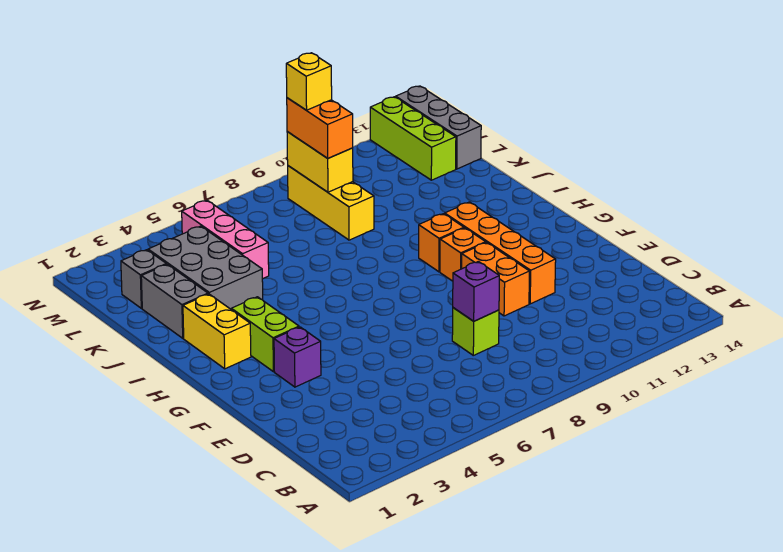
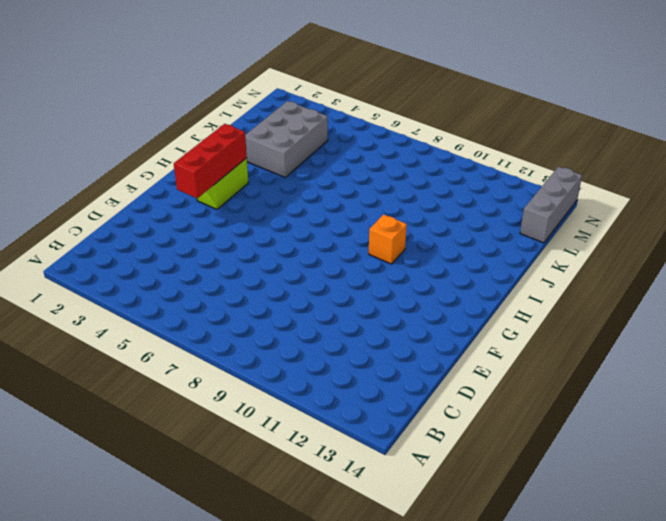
red brick F3:H3 level 2 -> none
none -> lime brick D8 level 1
none -> orange brick E10:F10 level 1
none -> orange brick E11:H11 level 1

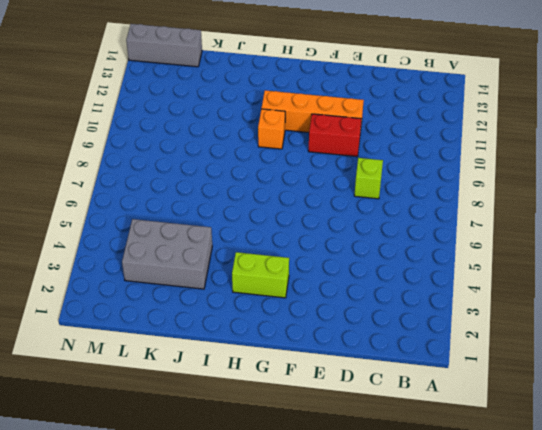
red brick E10:F10 level 1 -> orange brick E10:F10 level 1
none -> purple brick F3 level 1
none -> orange brick G10 level 1
none -> yellow brick H2:I2 level 1

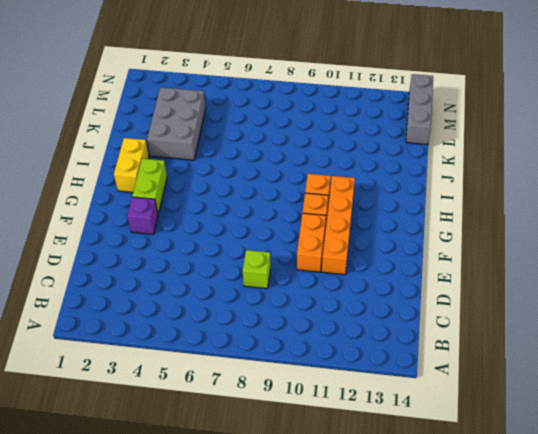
none -> grey brick J2:K2 level 1
none -> pink brick K5:M5 level 1
none -> yellow brick K9:M9 level 1

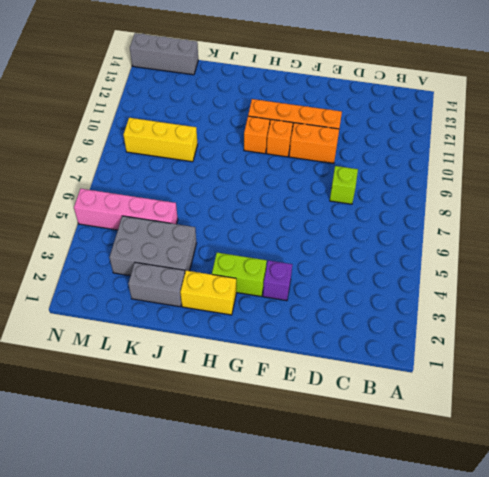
pink brick K5:N5 level 1 -> pink brick K5:M5 level 1
none -> grey brick L2 level 1
none -> lime brick L13:N13 level 1
none -> purple brick D8 level 2

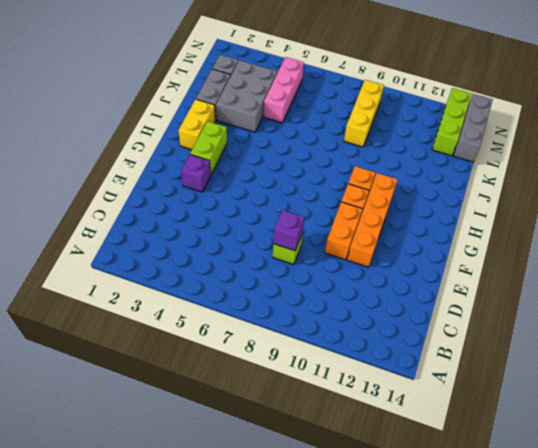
none -> yellow brick L9:M9 level 2
none -> orange brick L9:M9 level 3
none -> yellow brick M9 level 4

